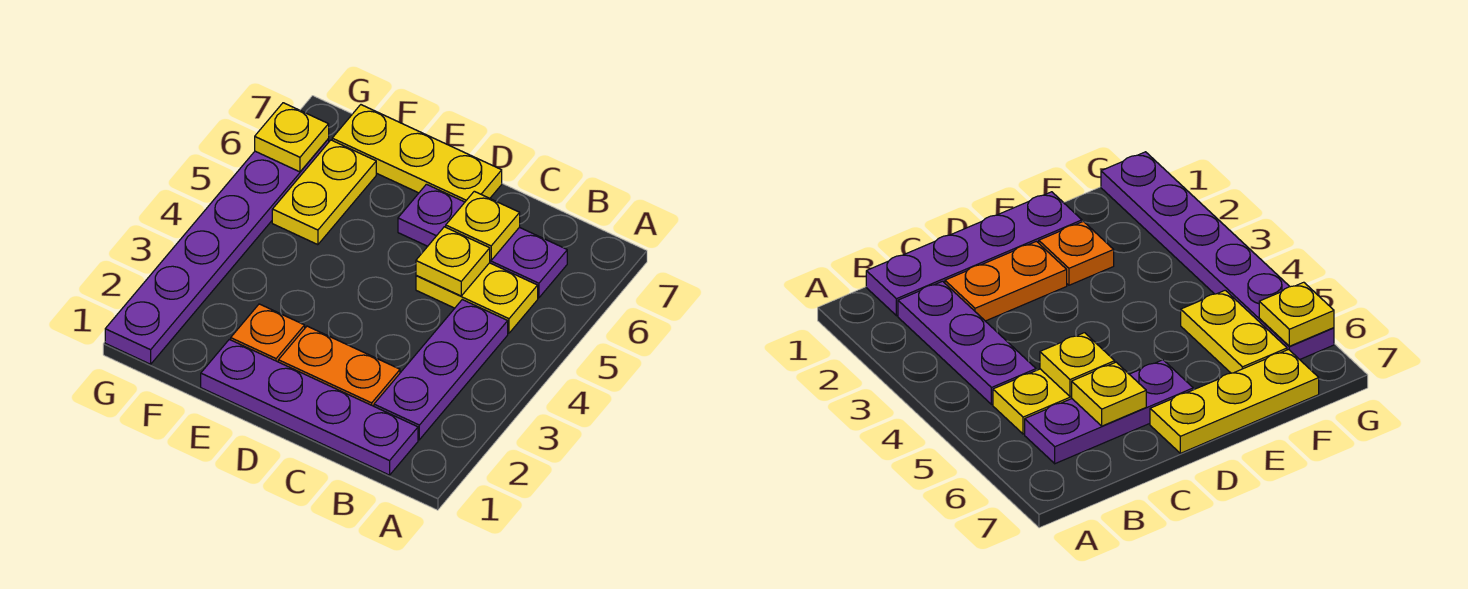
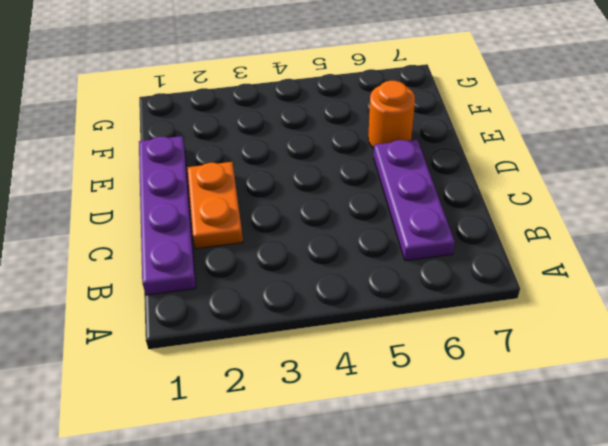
orange round brick E6 level 1 -> none
none -> purple plate B2:B4 level 1
none -> yellow plate B5:C5 level 1
none -> yellow plate D7:F7 level 1

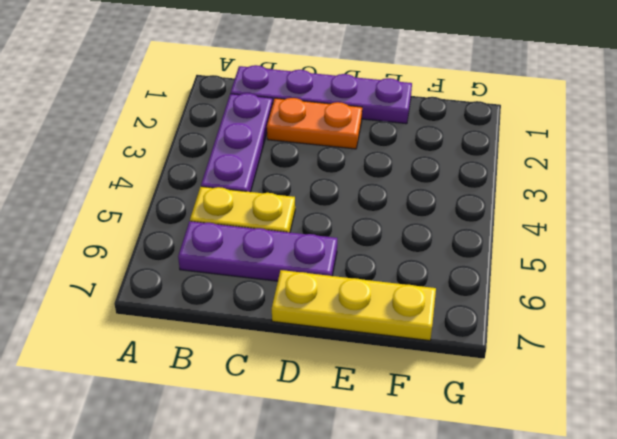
none -> orange plate E2 level 1
none -> yellow plate F5:F6 level 1
none -> purple plate G1:G6 level 1

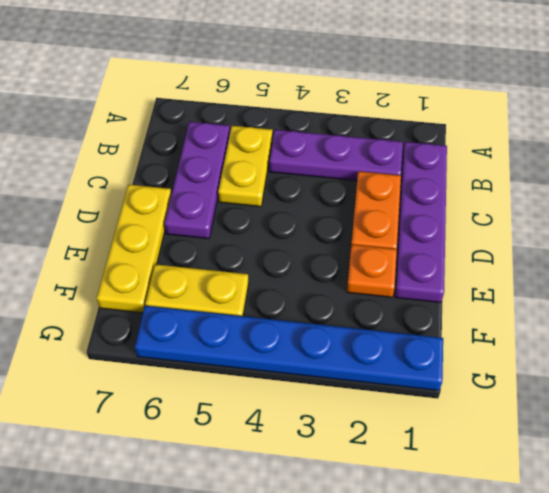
blue plate G1:G6 level 1 -> purple plate G1:G6 level 1
none -> yellow plate C5 level 2
none -> yellow plate C6 level 2
none -> yellow plate G6 level 2

